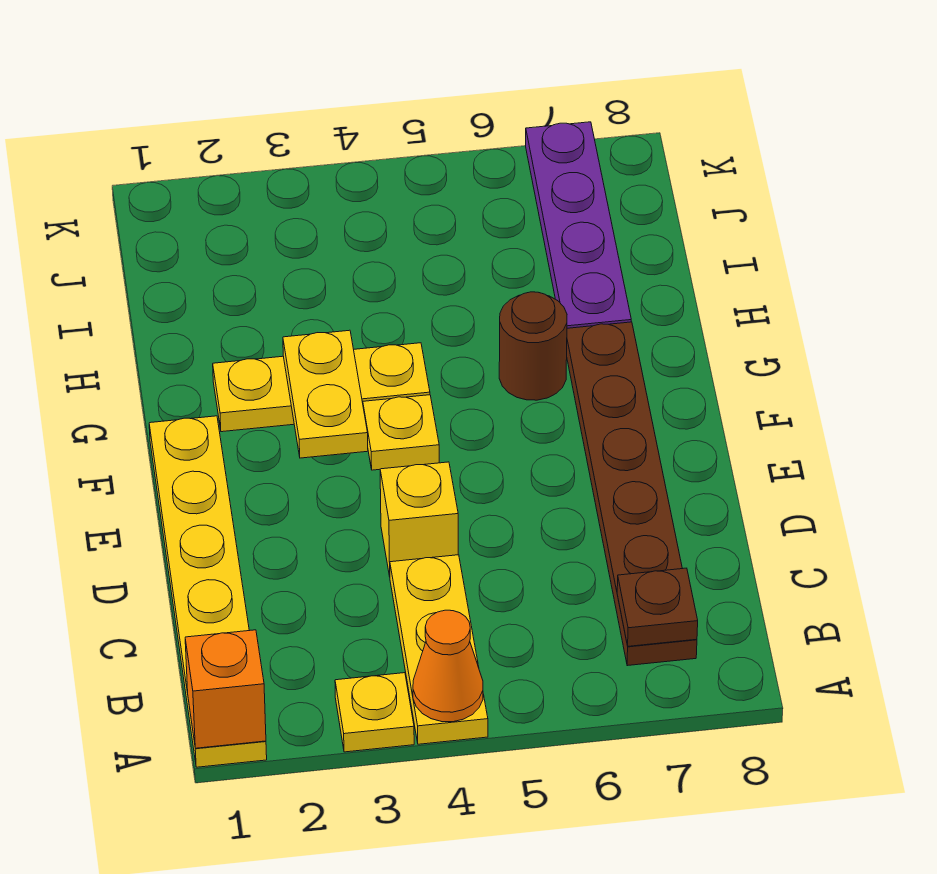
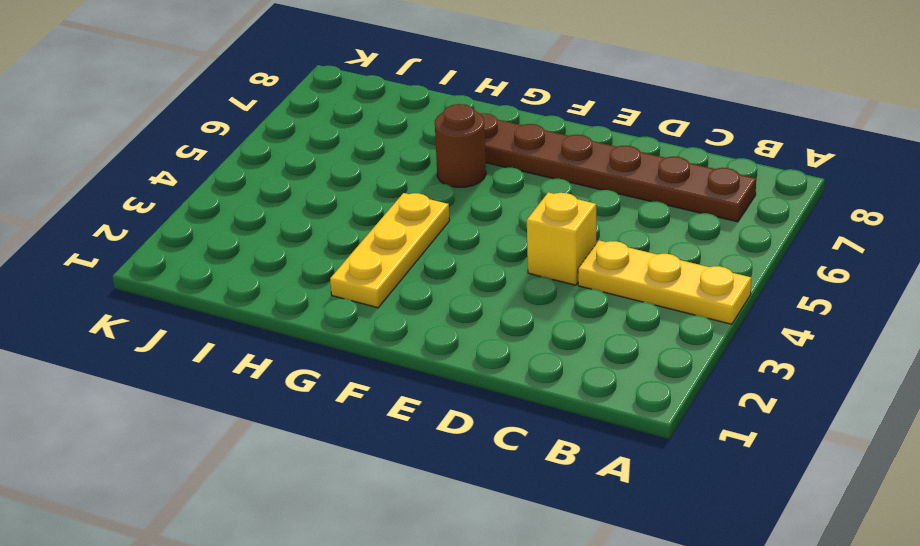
none -> yellow plate A1:F1 level 1
none -> yellow plate A3 level 1
none -> yellow plate F4 level 1

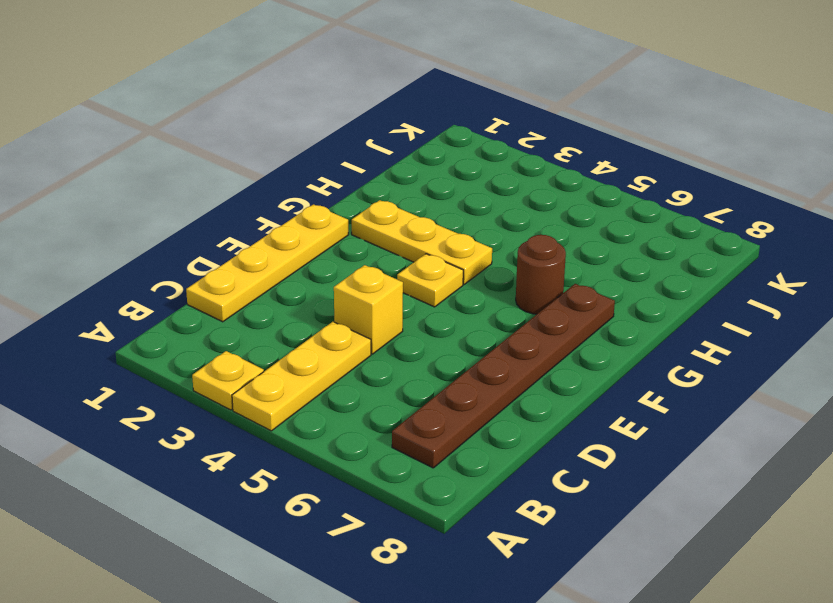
yellow plate C1:F1 level 1 -> yellow plate A1:F1 level 1
none -> purple plate H7:K7 level 1
none -> orange brick A1 level 2
none -> orange cone A4 level 2

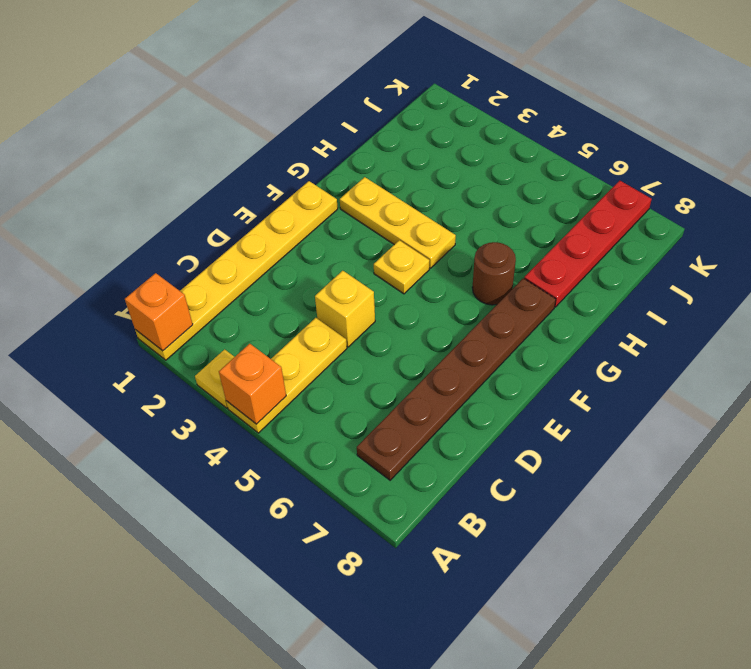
orange brick A4 level 2 -> orange cone A4 level 2
red plate H7:K7 level 1 -> purple plate H7:K7 level 1
none -> brown plate B7 level 2
none -> yellow plate F3:G3 level 2

